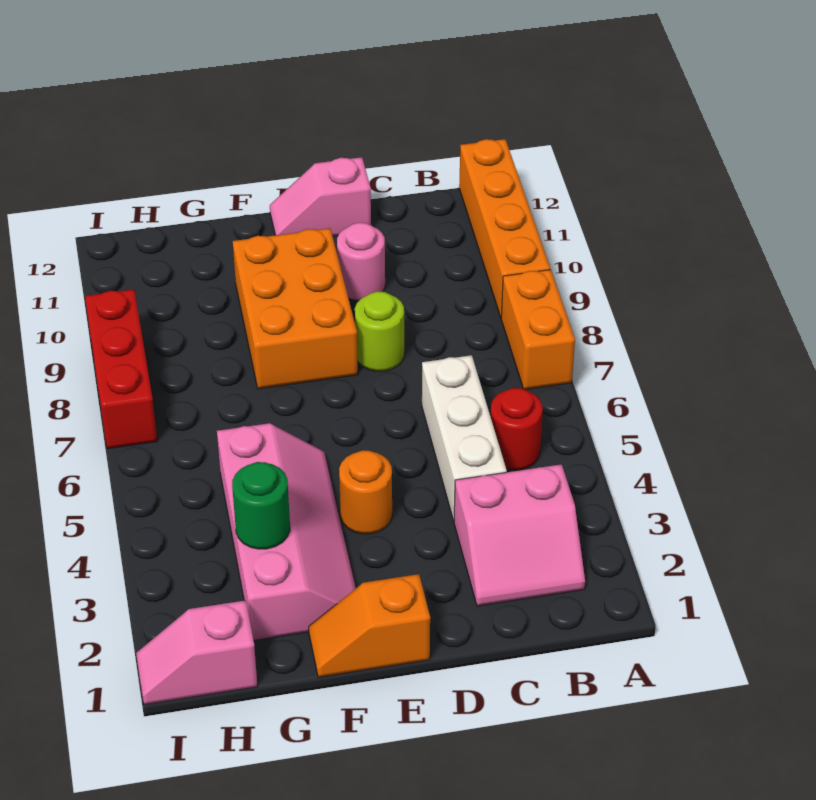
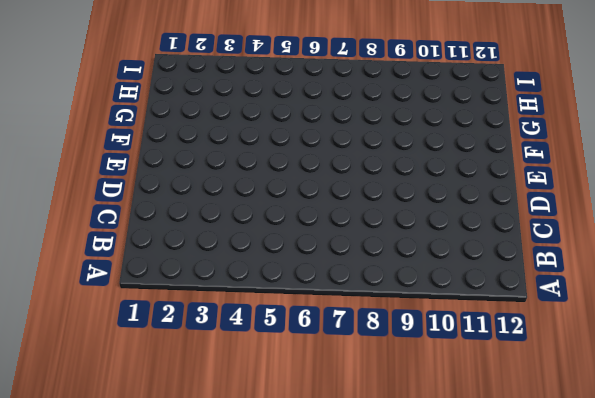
none -> orange brick A7:A8 level 1
none -> orange brick A9:A12 level 1
none -> pink slope B2:C3 level 1 top 3

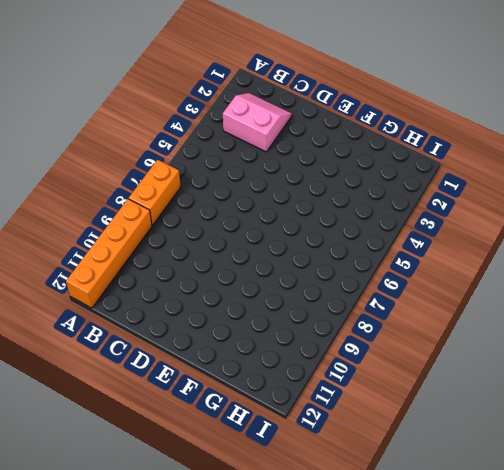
none -> red round brick B5 level 1
none -> white brick C4:C6 level 1
none -> lime round brick D8 level 1

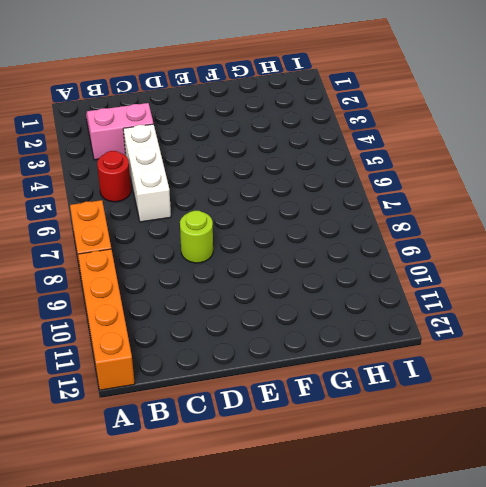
none -> pink round brick D10 level 1
none -> pink slope D12:E12 level 1 top D
none -> orange slope E1:F1 level 1 top E

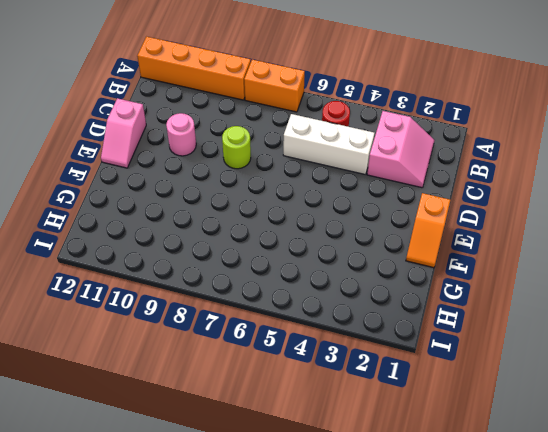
none -> orange round brick E4 level 1
none -> orange brick E8:F10 level 1
none -> pink slope F2:G5 level 1 top G

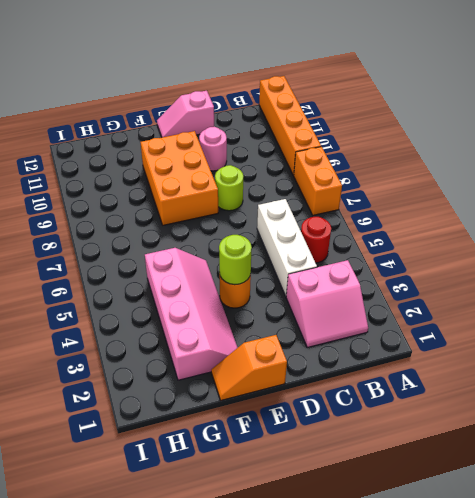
lime round brick E4 level 2 -> none
none -> pink slope H1:I1 level 1 top H
none -> red brick I7:I9 level 1
none -> green round brick G3 level 2

